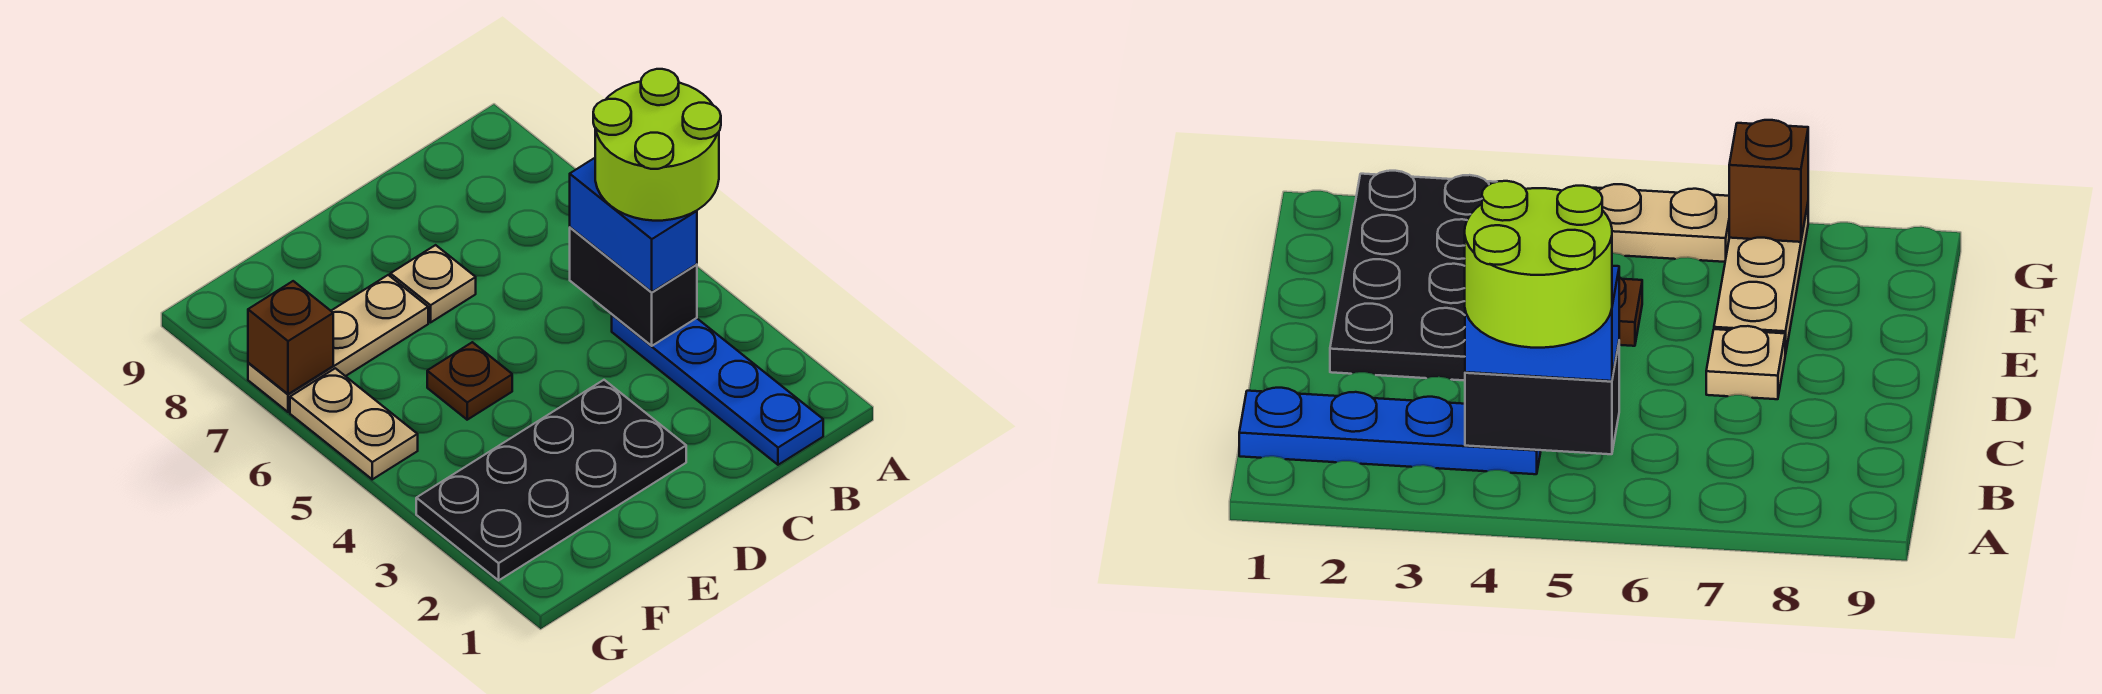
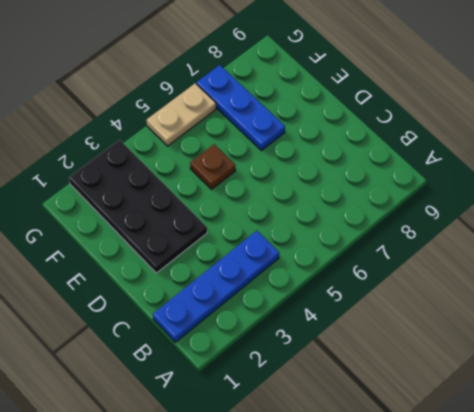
blue plate E7:G7 level 1 -> tan plate E7:G7 level 1
none -> tan plate D7 level 1
none -> black brick B4:B5 level 2

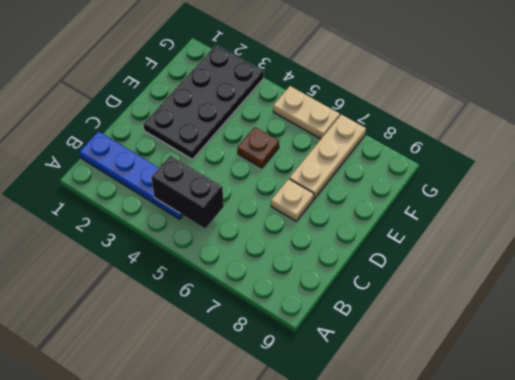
none -> brown brick G7 level 2
none -> blue brick B4:B5 level 3

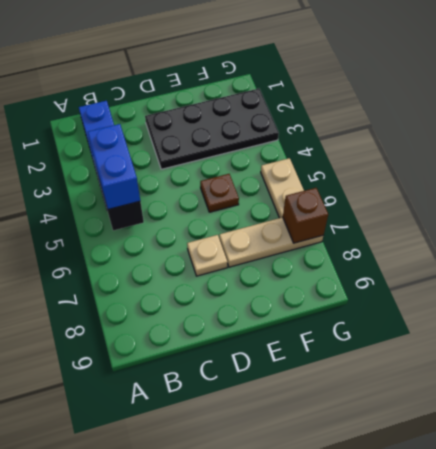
none -> lime round brick A4:B5 level 4

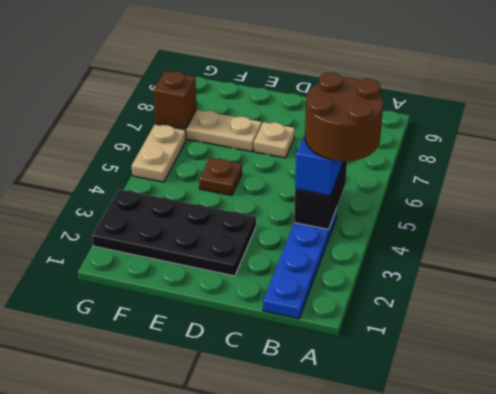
brown round brick A4:B5 level 4 -> lime round brick A4:B5 level 4

